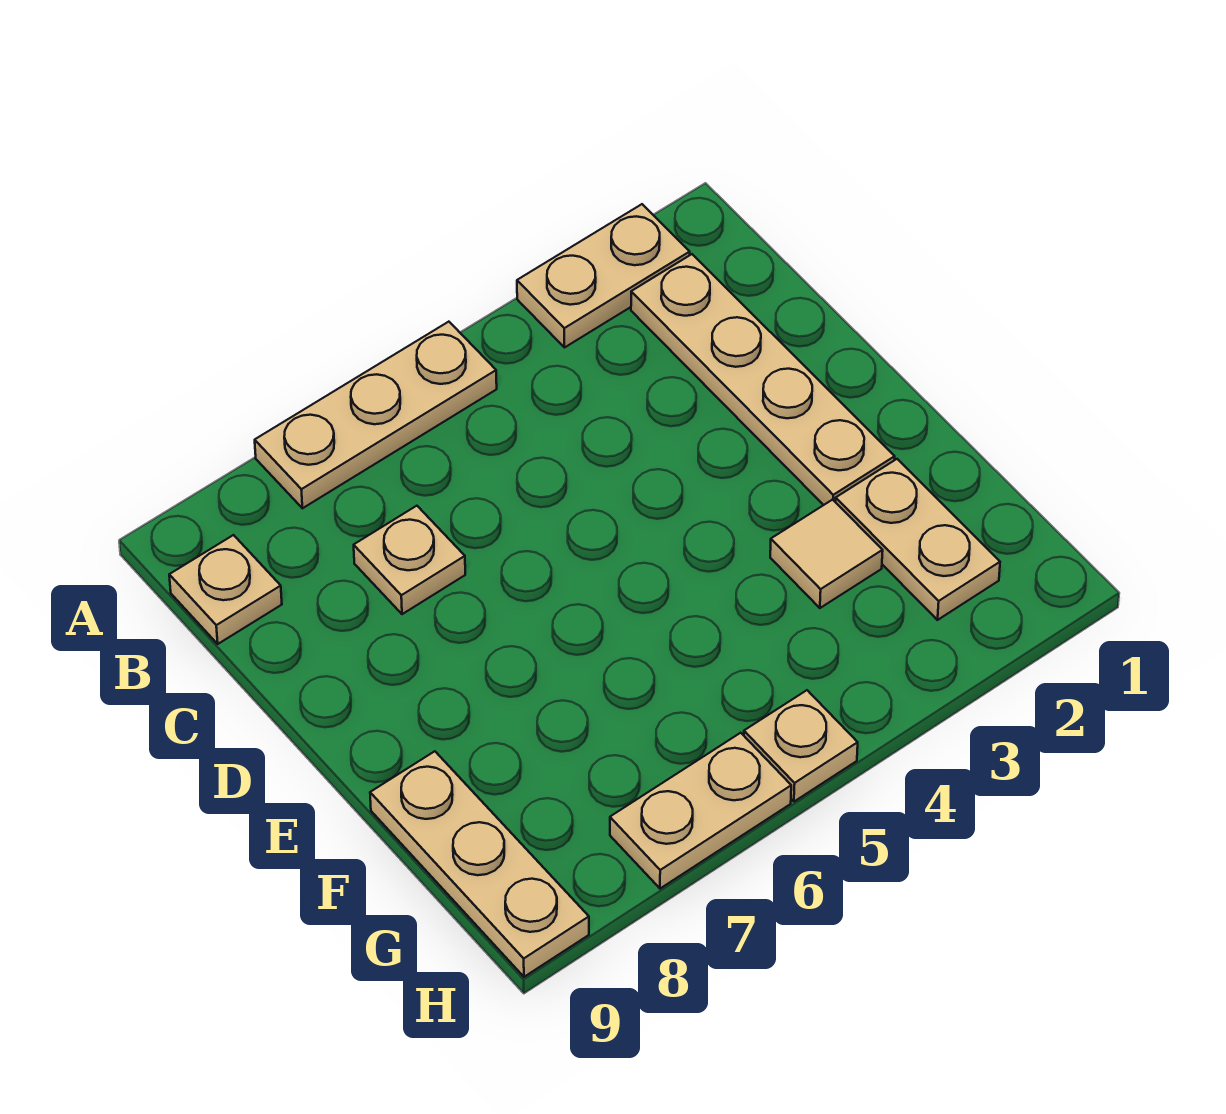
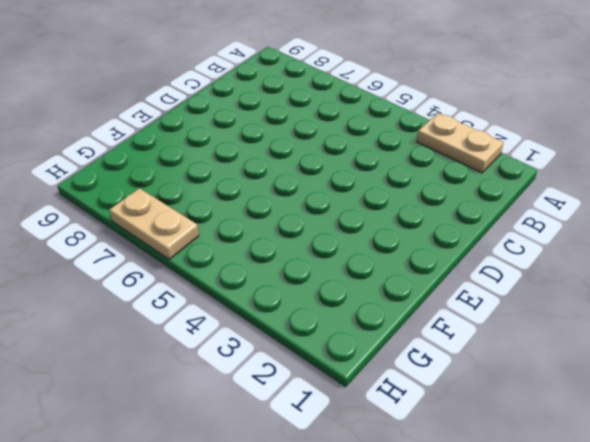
none -> tan plate A5:A7 level 1
none -> tan plate B2:E2 level 1

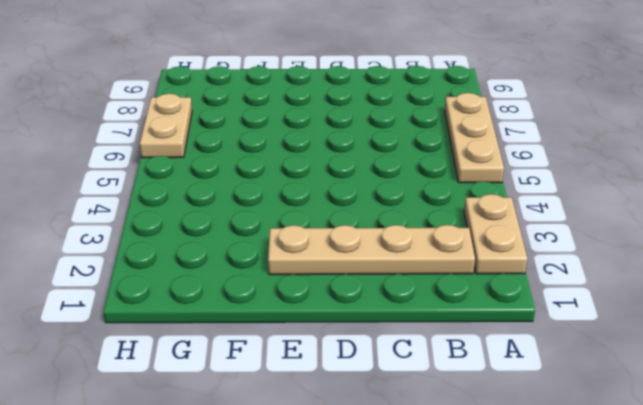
none -> tan plate B9 level 1
none -> tan plate C7 level 1

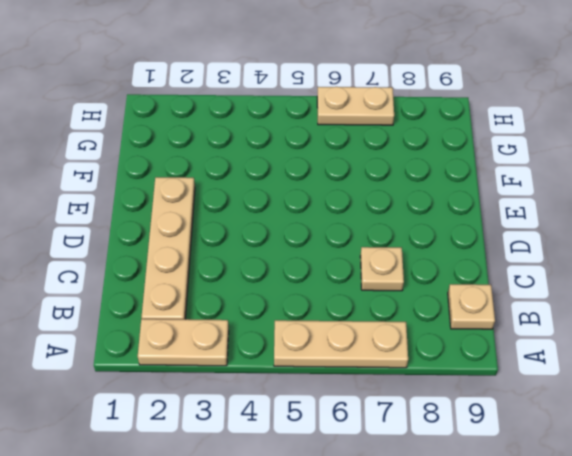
none -> tan plate F2:G2 level 1
none -> tan tile F3 level 1

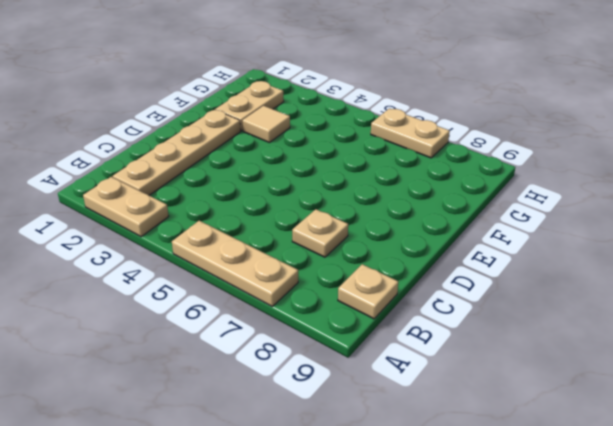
none -> tan plate F9:H9 level 1
none -> tan plate H5 level 1

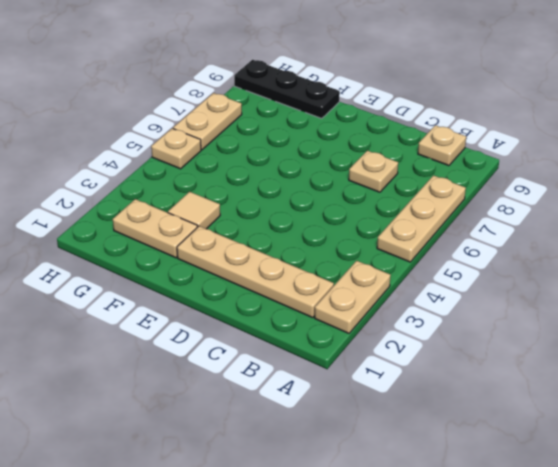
black plate F9:H9 level 1 -> tan plate F9:H9 level 1

